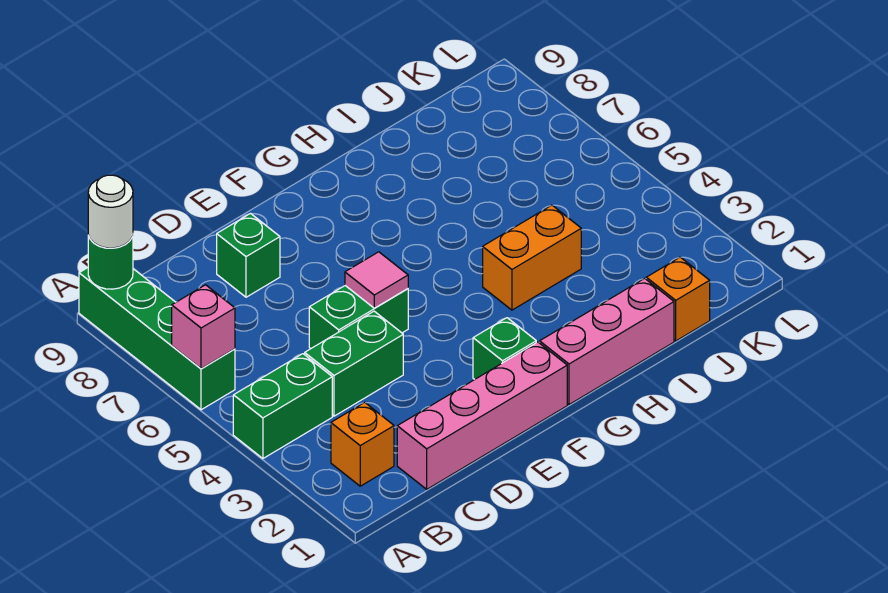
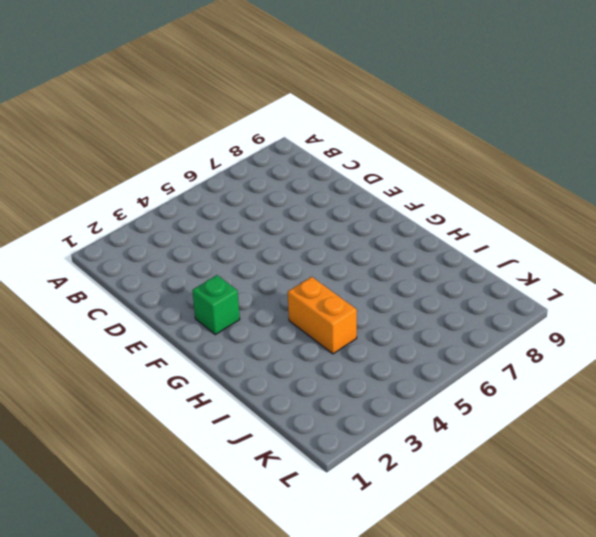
none -> green brick A4:B4 level 1
none -> green brick A6:A9 level 1
none -> orange brick B2 level 1

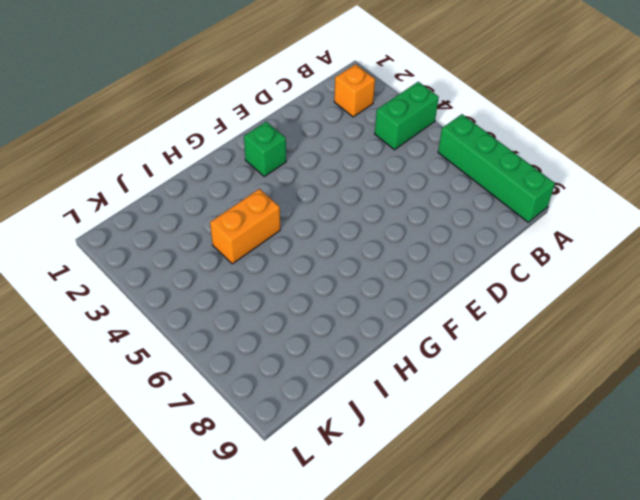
none -> pink brick C1:F1 level 1
none -> green brick C4:D4 level 1
none -> green brick D5:E5 level 1

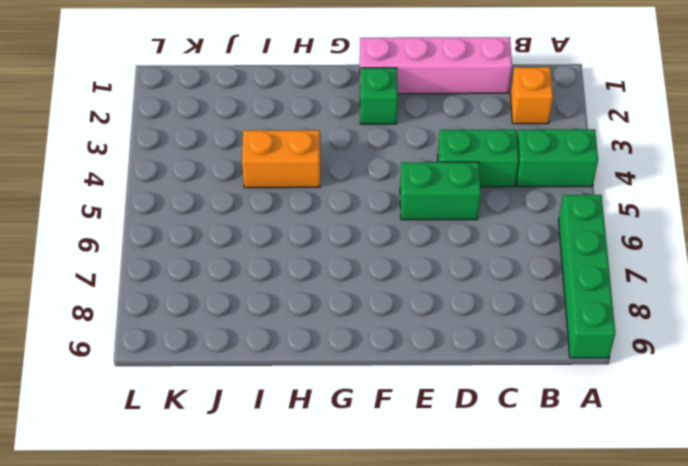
none -> green brick D8 level 1
none -> pink brick G1:I1 level 1
none -> orange brick J1 level 1

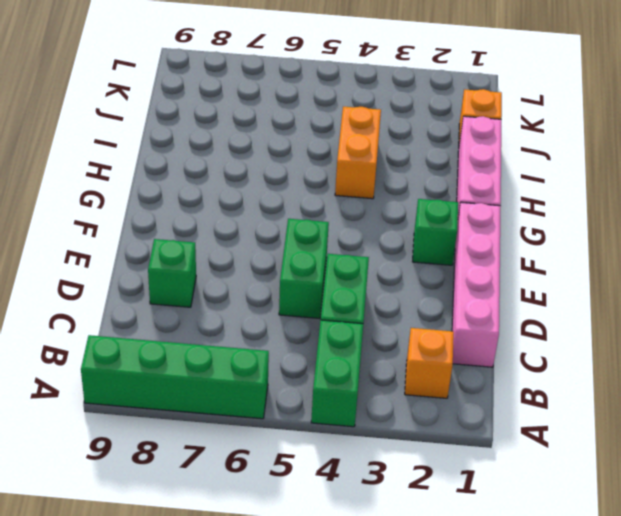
none -> pink brick A6 level 2
none -> green round brick A9 level 2
none -> pink tile E5 level 2

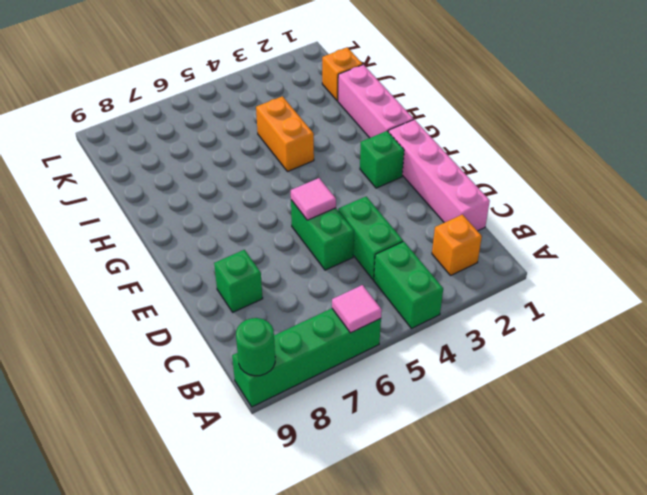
pink tile A6 level 2 -> pink brick A6 level 2
none -> white round brick A9 level 3

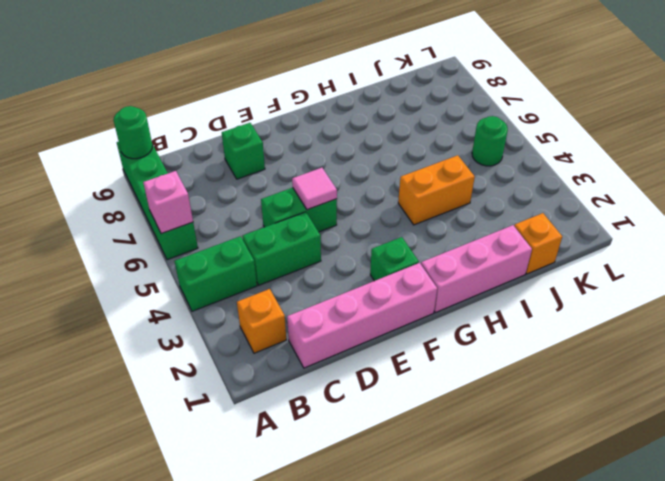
green round brick K5 level 1 -> none
none -> white round brick A9 level 3

